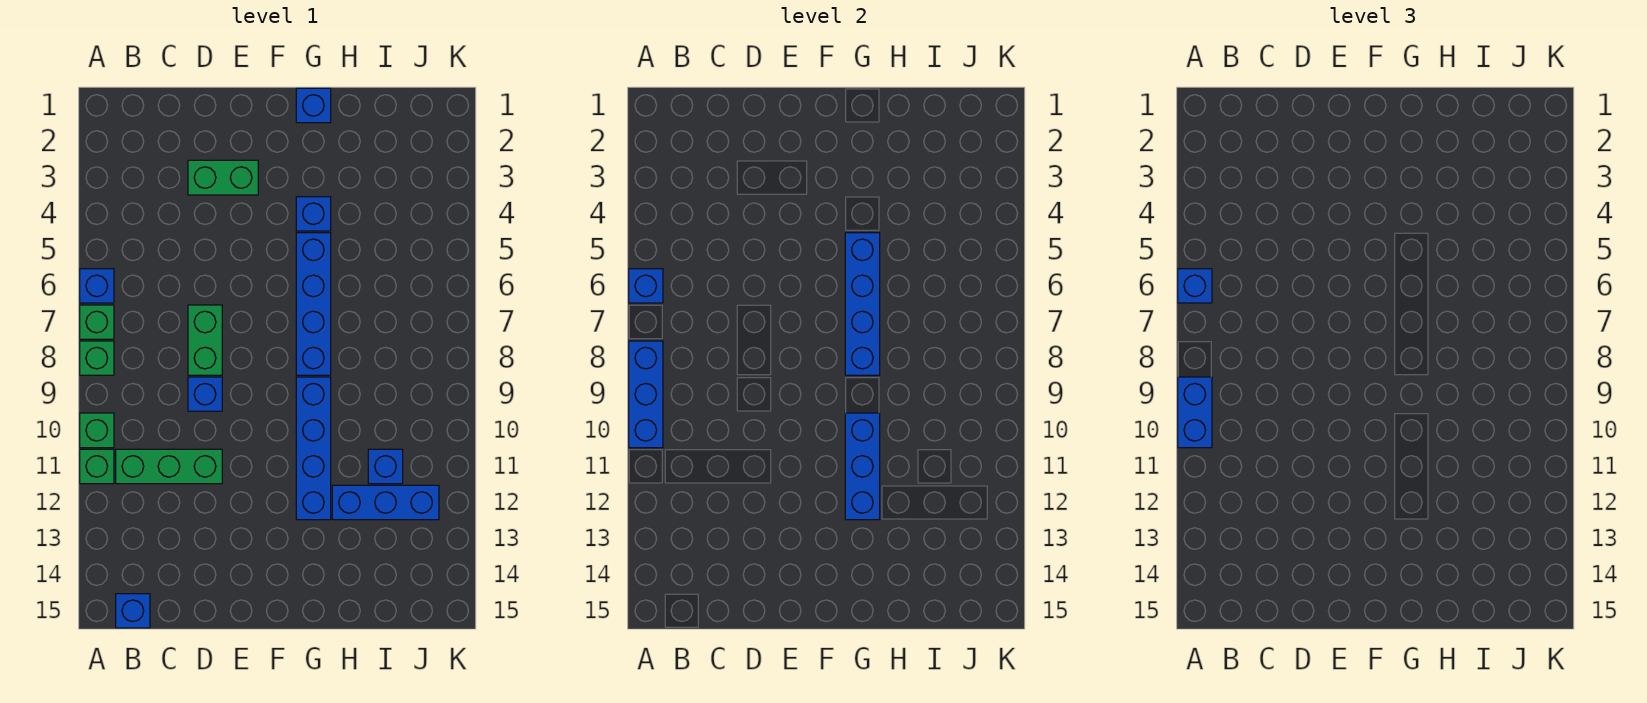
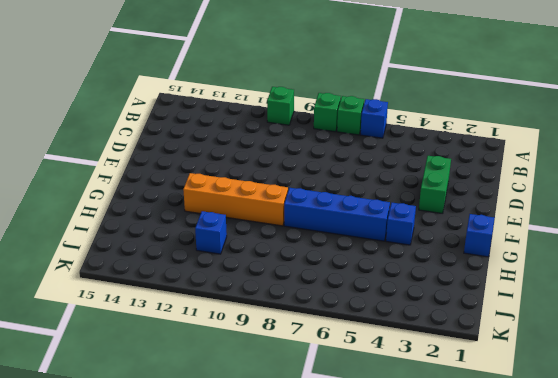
orange brick G9:G12 level 1 -> blue brick G9:G12 level 1
none -> green brick A11 level 1
none -> green brick B11:D11 level 1
none -> blue brick B15 level 1

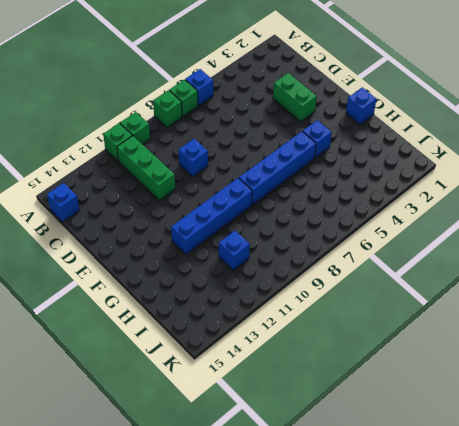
none -> green brick D7:D8 level 1
none -> blue brick H12:J12 level 1
none -> blue brick A6 level 2

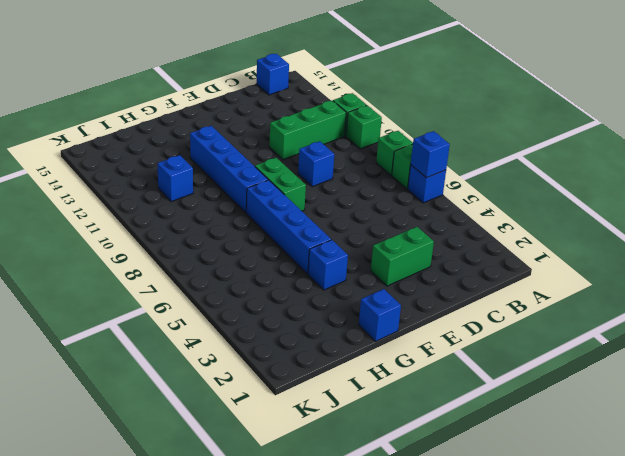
green brick F8:F9 level 1 -> green brick D7:D8 level 1
none -> blue brick H12:J12 level 1
none -> blue brick A8:A10 level 2
none -> blue brick G5:G8 level 2

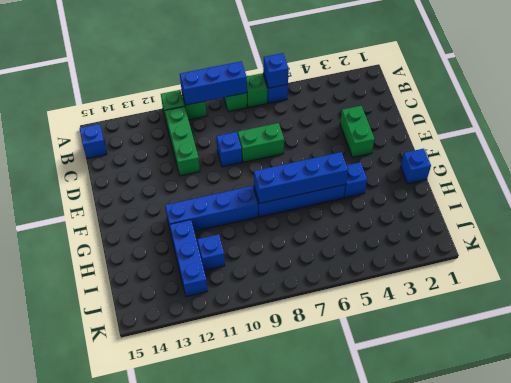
none -> blue brick G10:G12 level 2
none -> blue brick A6 level 3
none -> blue brick A9:A10 level 3

